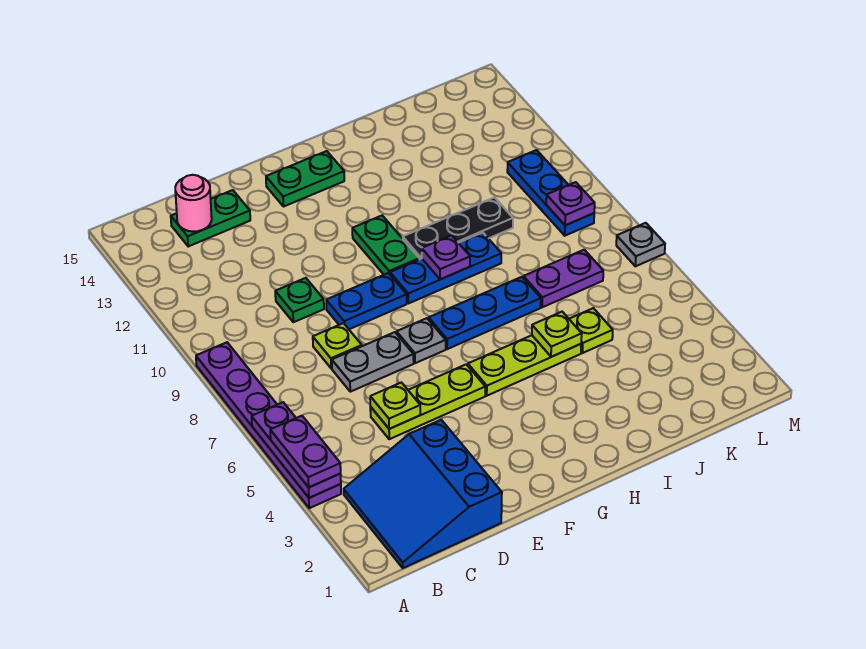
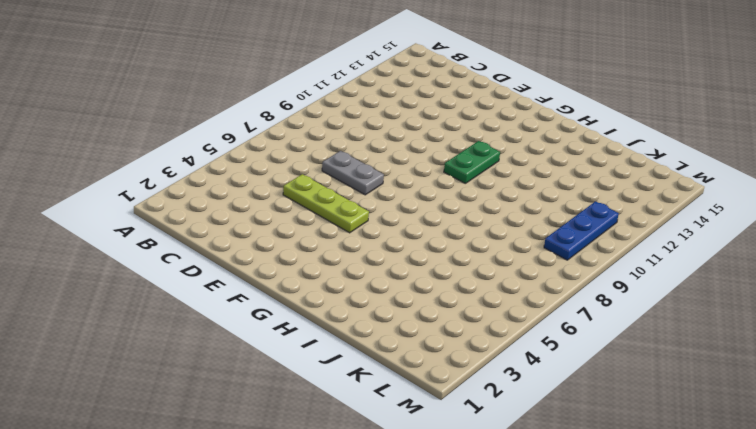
none -> purple plate A4:A9 level 1
none -> blue slope B1:D3 level 1 top D
none -> green plate C14:D14 level 1

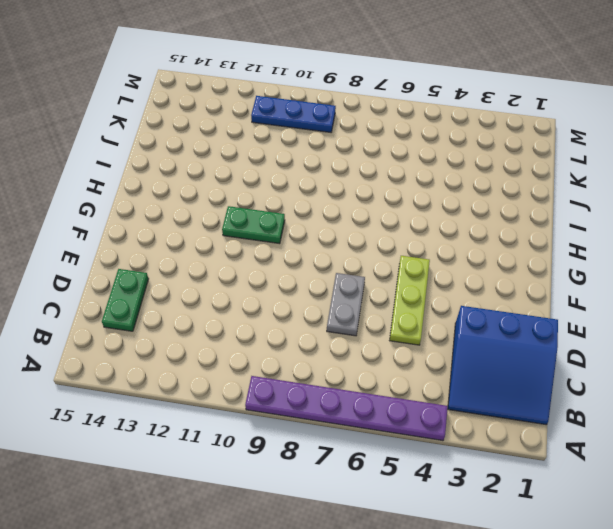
none -> lime plate D8 level 1
none -> green plate D10 level 1
none -> blue plate E9:F9 level 1

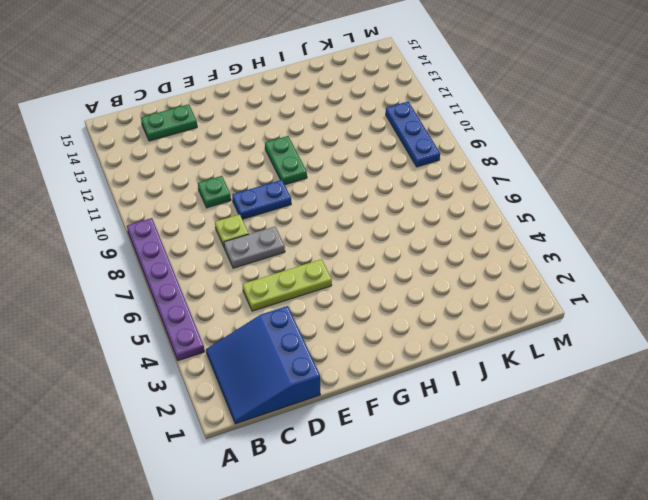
none -> grey plate F7 level 1
none -> green plate F14:G14 level 1
none -> lime plate G5:I5 level 1

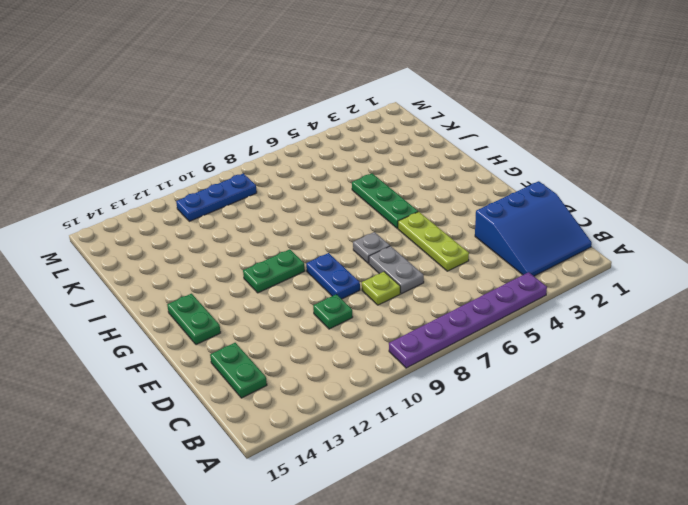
green plate G5:I5 level 1 -> lime plate G5:I5 level 1
none -> blue plate G7:I7 level 1
none -> blue plate G9:I9 level 1
none -> black plate H10:J10 level 1

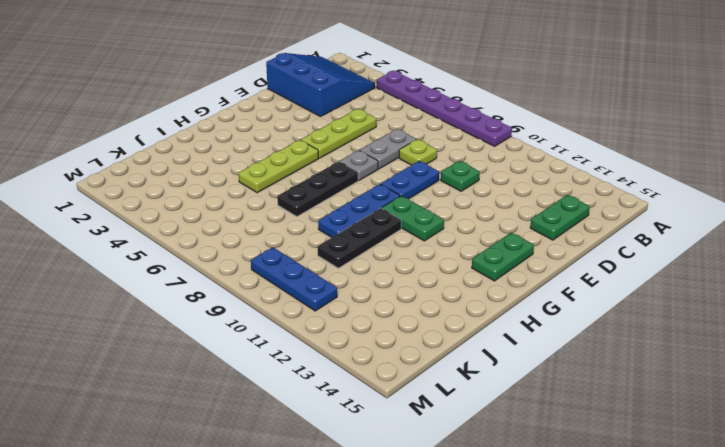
black plate G7:I7 level 1 -> blue plate G7:I7 level 1
none -> lime plate J5 level 1
none -> purple plate J7:K7 level 1
none -> grey plate M7 level 1

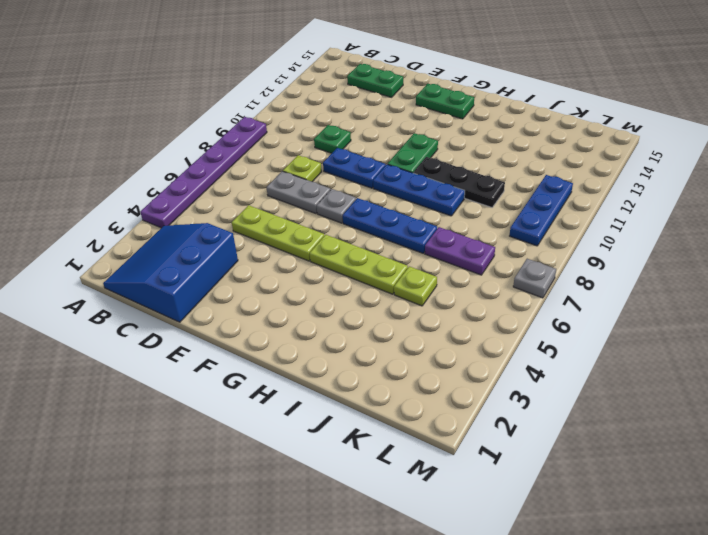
none -> purple plate A4:A6 level 2
none -> pink round brick C14 level 2
none -> lime plate D5 level 2

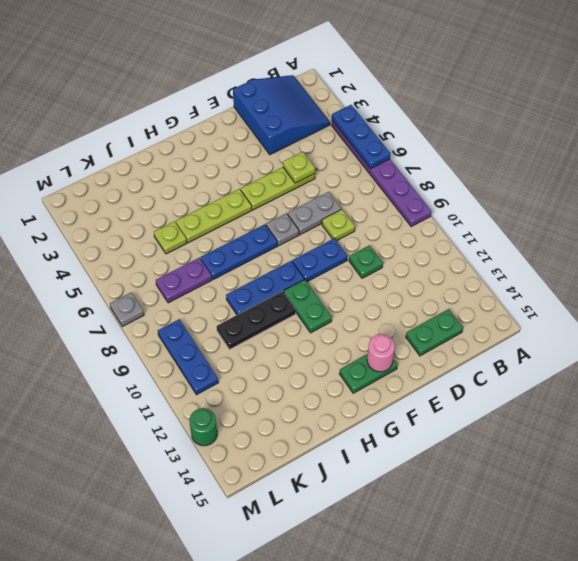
blue plate A4:A6 level 2 -> purple plate A4:A6 level 2
pink round brick F14 level 2 -> pink round brick C14 level 2
green round brick M13 level 1 -> none
none -> purple plate H9 level 2
none -> lime plate I5 level 2
none -> purple plate L9 level 2

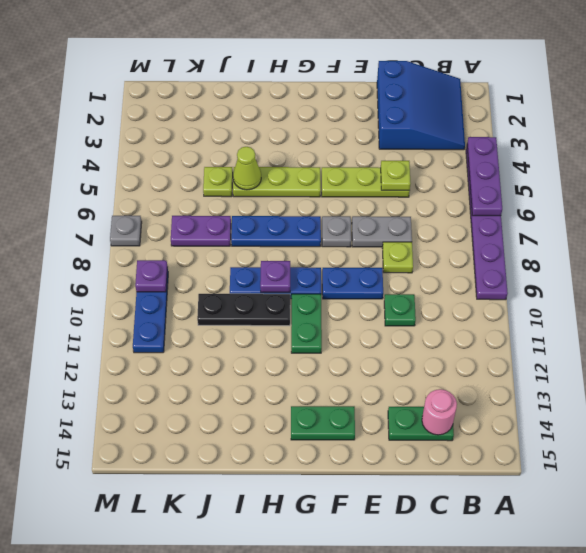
lime cone I5 level 2 -> lime plate I5 level 2
none -> purple plate A4:A5 level 3

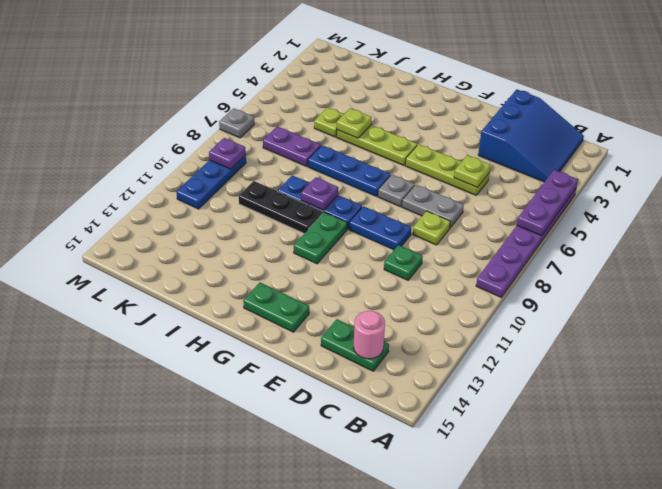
none -> purple plate A4:A5 level 3

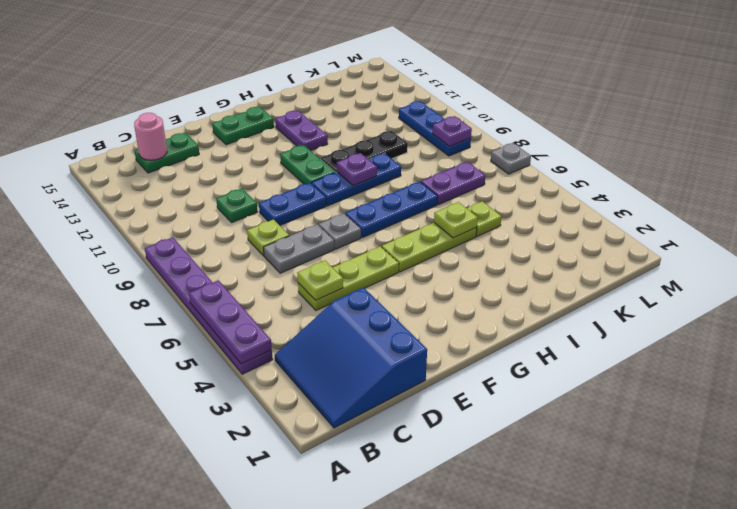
purple plate H12:H13 level 1 -> purple plate A4:A5 level 3

